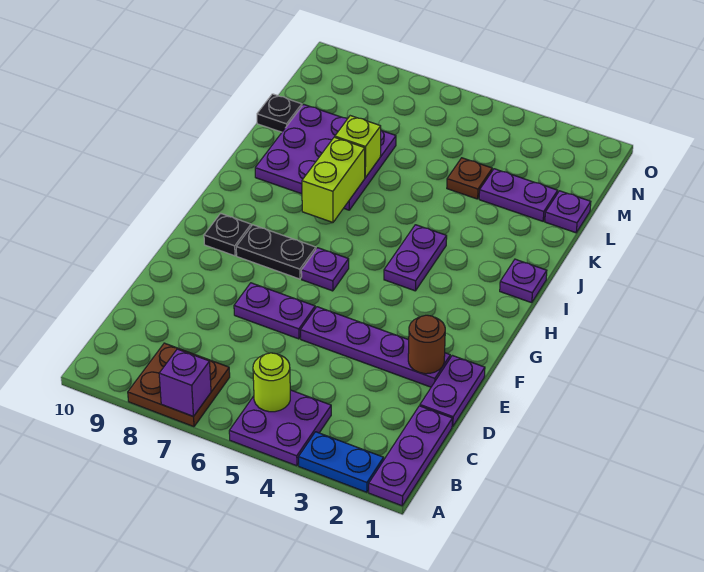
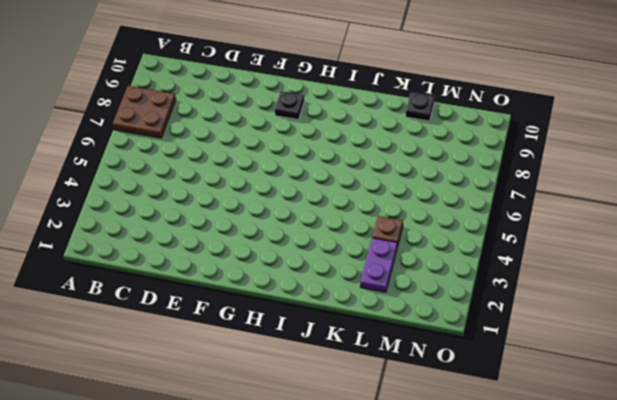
none -> purple plate A1:C1 level 1
none -> blue plate A2:A3 level 1
none -> purple plate A4:B5 level 1

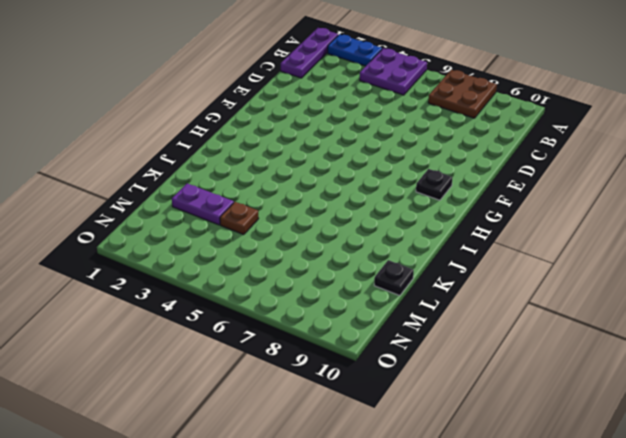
none -> purple plate D1:E1 level 1
none -> purple plate E2:E5 level 1
none -> purple plate E6:E7 level 1

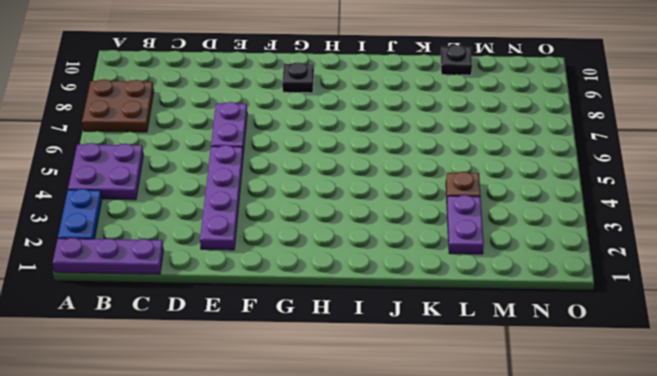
none -> purple plate D1:E1 level 1
none -> purple plate G6 level 1
none -> black plate G7:G8 level 1

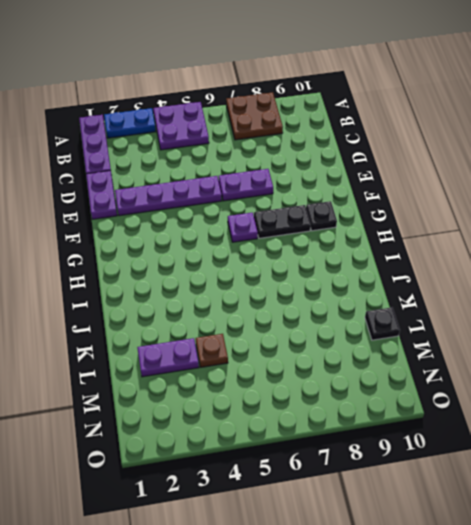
none -> purple plate H4:I4 level 1
none -> purple plate I1 level 1
none -> purple plate J7:L9 level 1

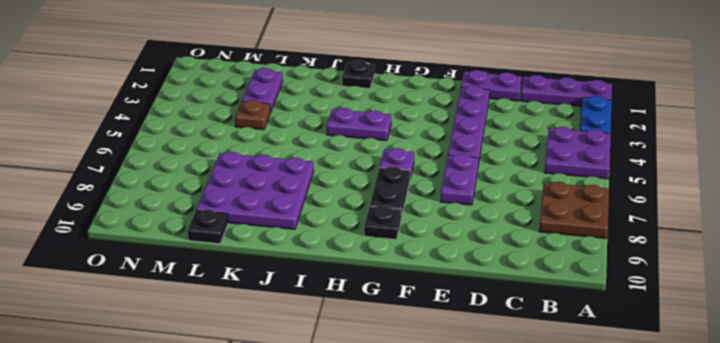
black plate I1 level 1 -> purple plate I1 level 1
none -> purple plate L1 level 1
none -> purple brick A7 level 2
none -> lime round brick B5 level 2

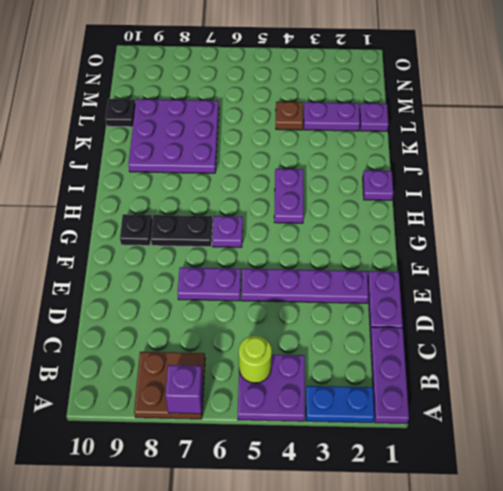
none -> brown round brick E2 level 2
none -> lime brick I7:J7 level 2
none -> lime brick K7 level 2

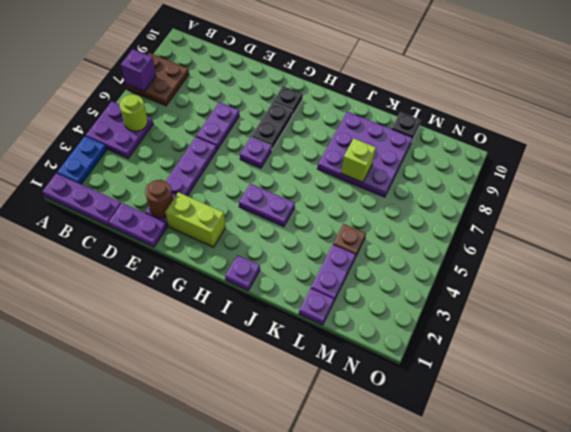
lime brick F2:G2 level 1 -> lime brick I7:J7 level 2

